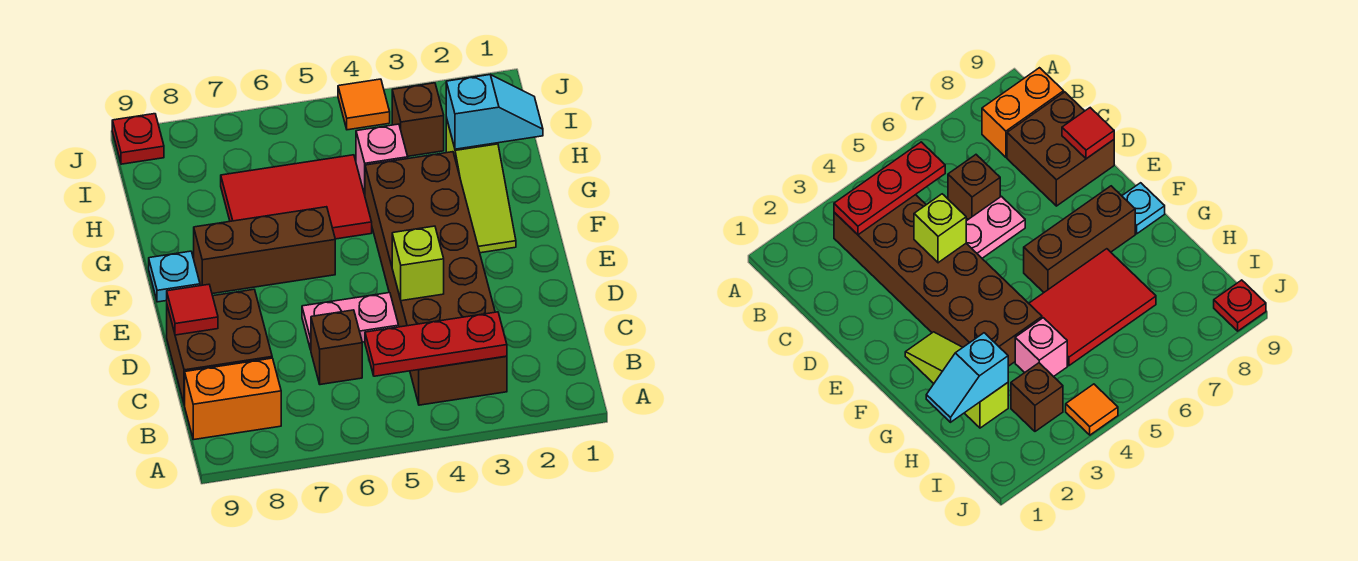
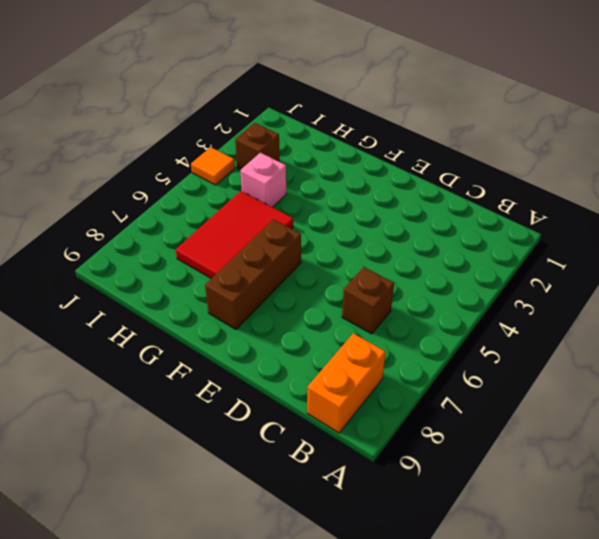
none -> brown brick B3:G4 level 1
none -> brown brick C8:D9 level 1
none -> pink plate D5:D6 level 1

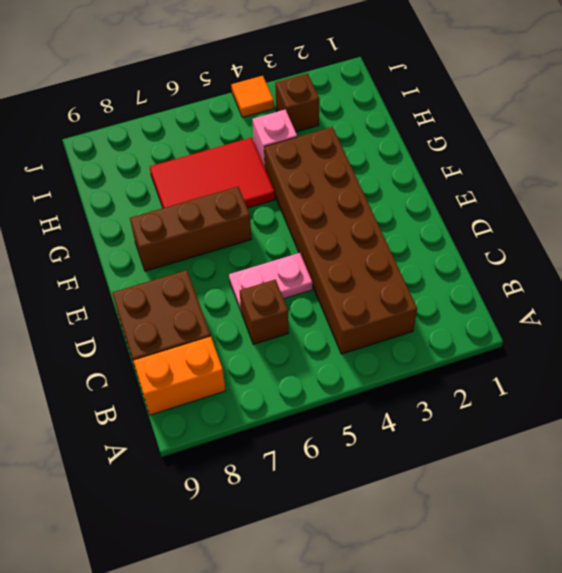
none -> lime slope F2:H2 level 1 top H
none -> cyan plate F9 level 1
none -> red plate J9 level 1

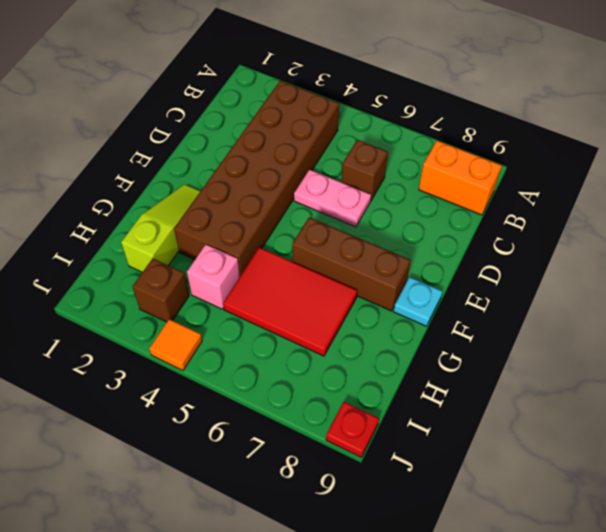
none -> brown brick C8:D9 level 1
none -> red plate B3:B5 level 2
none -> lime brick D4 level 2

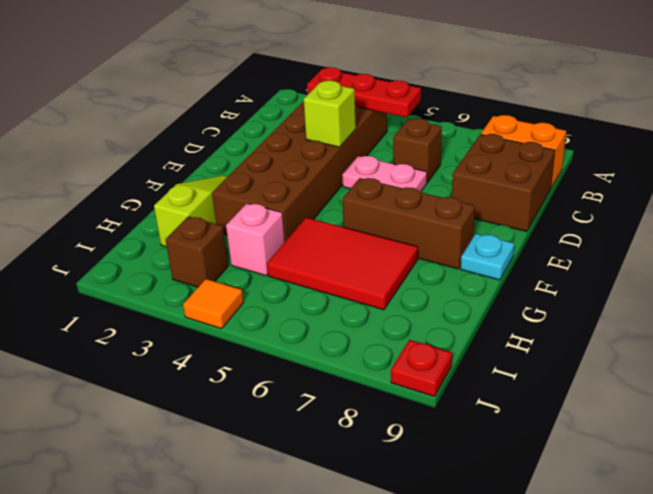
none -> red tile D9 level 2
none -> cyan slope H1:H2 level 2 top 2

